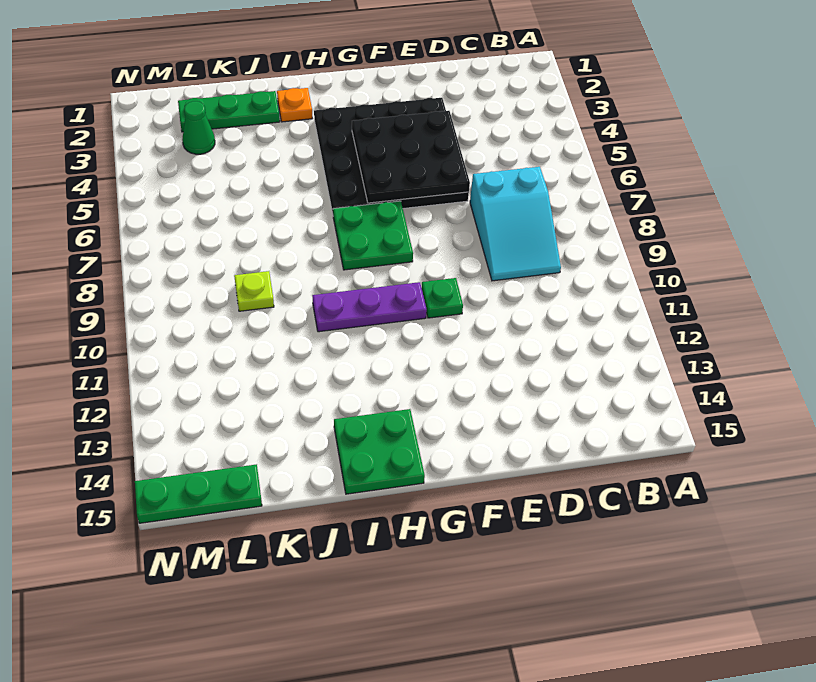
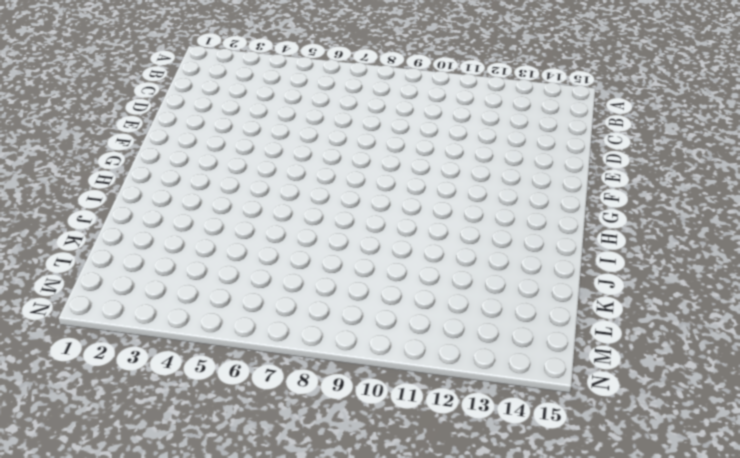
none -> cyan slope C7:D9 level 1 top 7
none -> black plate E3:H6 level 1
none -> green plate F10 level 1

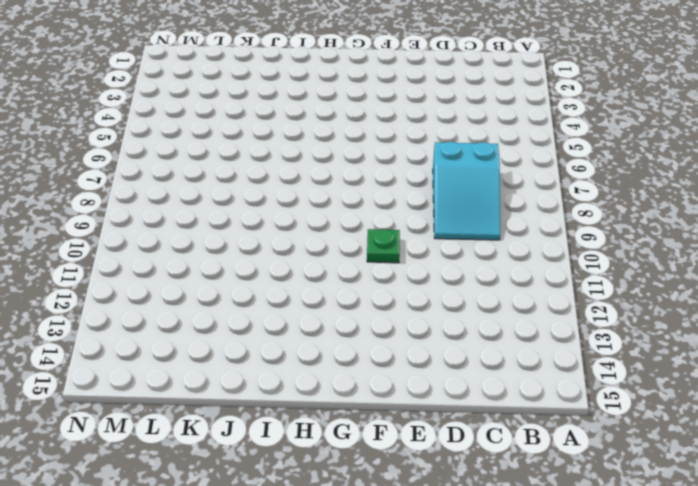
none -> black plate E3:H6 level 1
none -> green plate G7:H8 level 1
none -> purple plate G10:I10 level 1

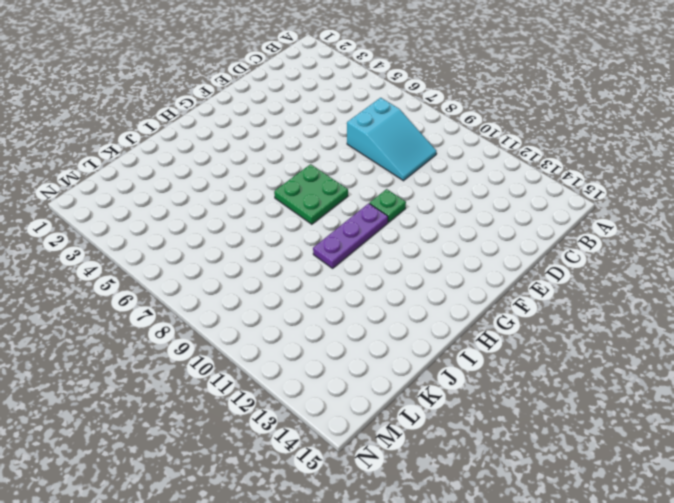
none -> black plate E3:H6 level 1
none -> green plate H14:I15 level 1
none -> orange plate I2 level 1

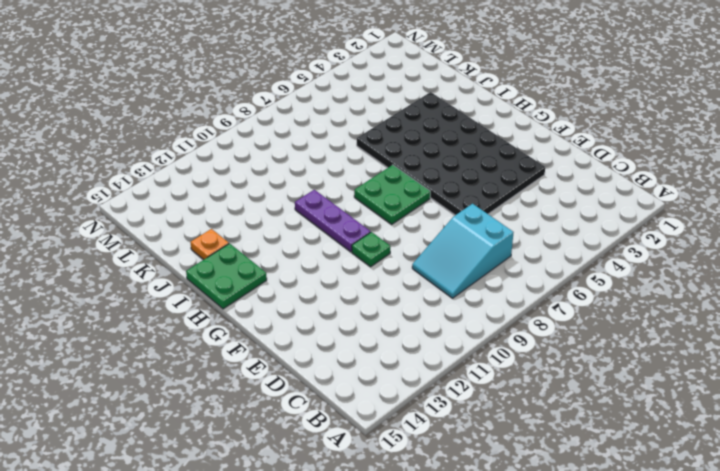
black plate E3:J6 level 1 -> black plate E3:H6 level 1
orange plate J14 level 1 -> orange plate I2 level 1
none -> green plate J2:L2 level 1
none -> lime plate K9 level 1
none -> green cone L3 level 1

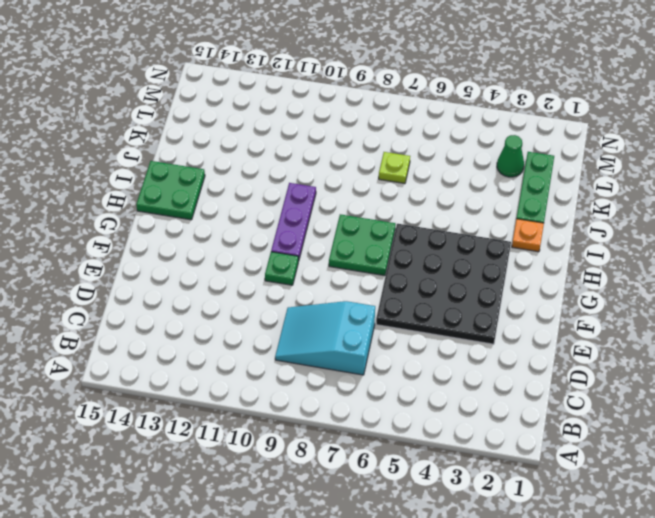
lime plate K7 level 1 -> lime plate K9 level 1
none -> green plate L15:N15 level 1
none -> black plate E4:G6 level 2

